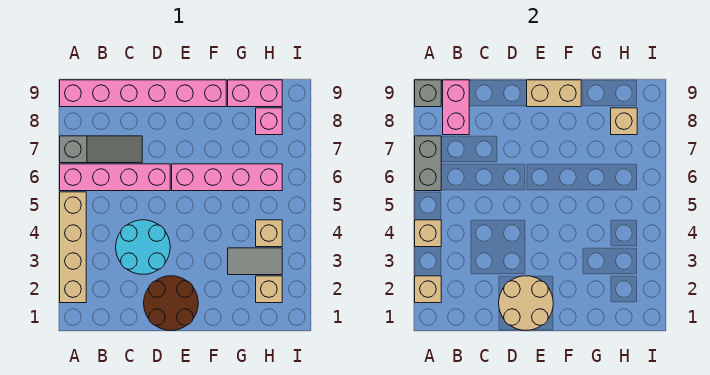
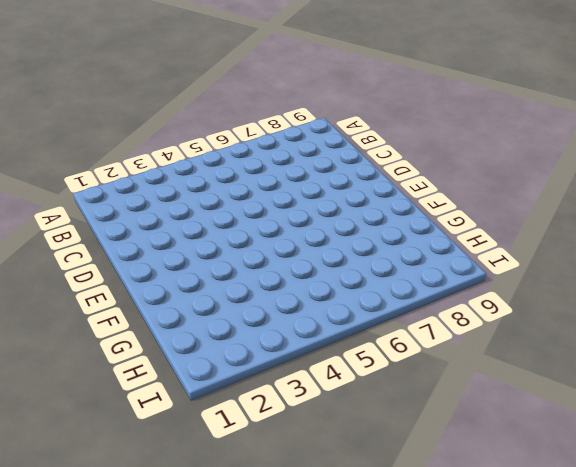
none -> tan brick A2:A5 level 1
none -> pink brick A6:D6 level 1
none -> grey slope A7:C7 level 1 top A

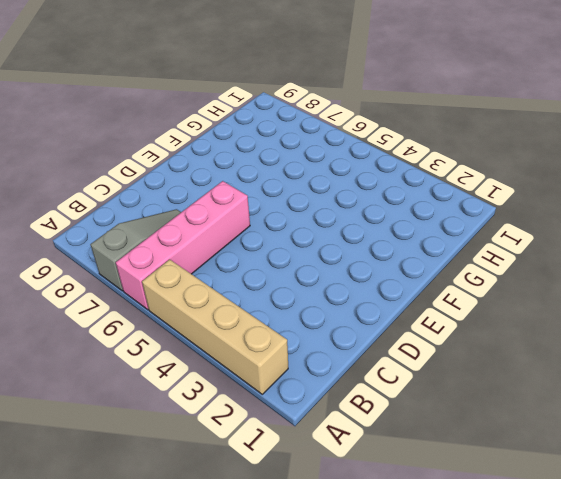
none -> pink brick A9:F9 level 1
none -> cyan round brick C3:D4 level 1
none -> brown round brick D1:E2 level 1

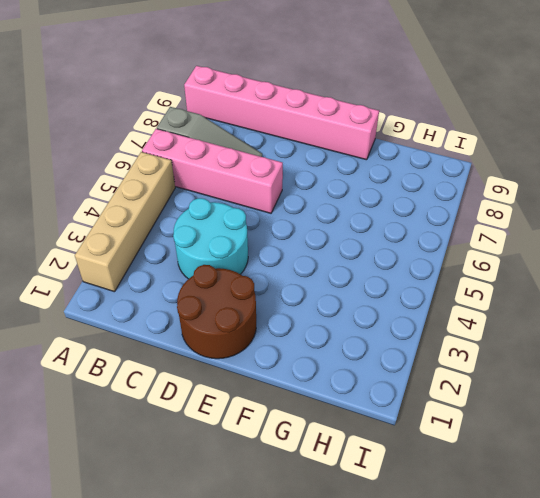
none -> pink brick E6:H6 level 1
none -> grey tile G3:H3 level 1
none -> pink brick G9:H9 level 1

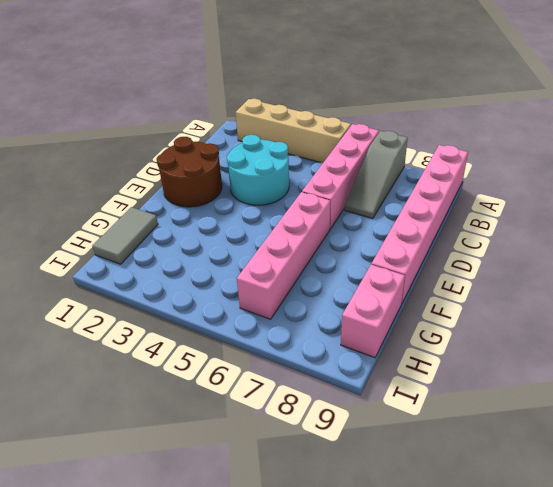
grey tile G1:H1 level 1 -> grey tile G3:H3 level 1
none -> tan brick H2 level 1
none -> tan brick H4 level 1
none -> pink brick H8 level 1

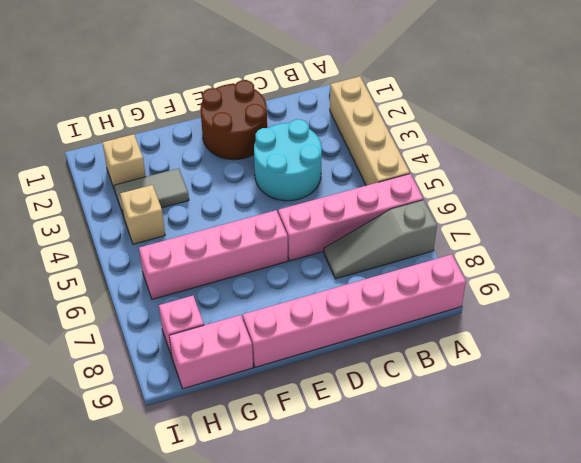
none -> tan brick A2 level 2
none -> tan brick A4 level 2
none -> grey brick A6:A7 level 2

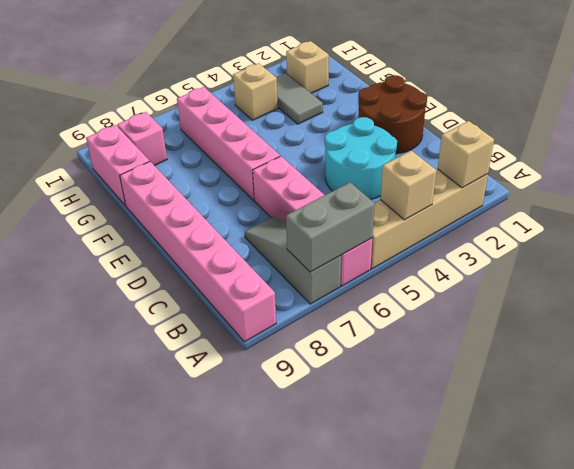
none -> grey brick A9 level 2
none -> pink brick B8:B9 level 2
none -> tan round brick D1:E2 level 2

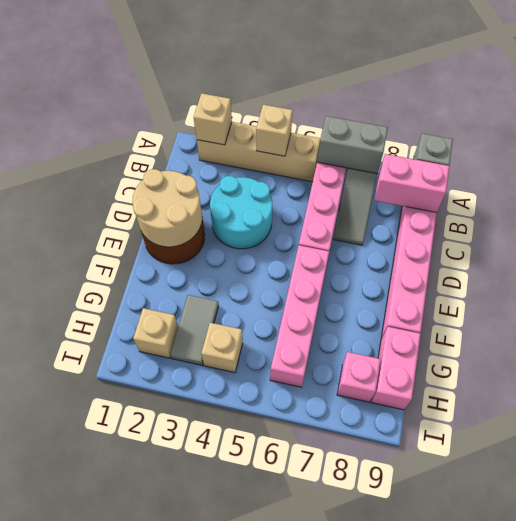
none -> tan brick E9:F9 level 2
none -> tan brick H8 level 2

